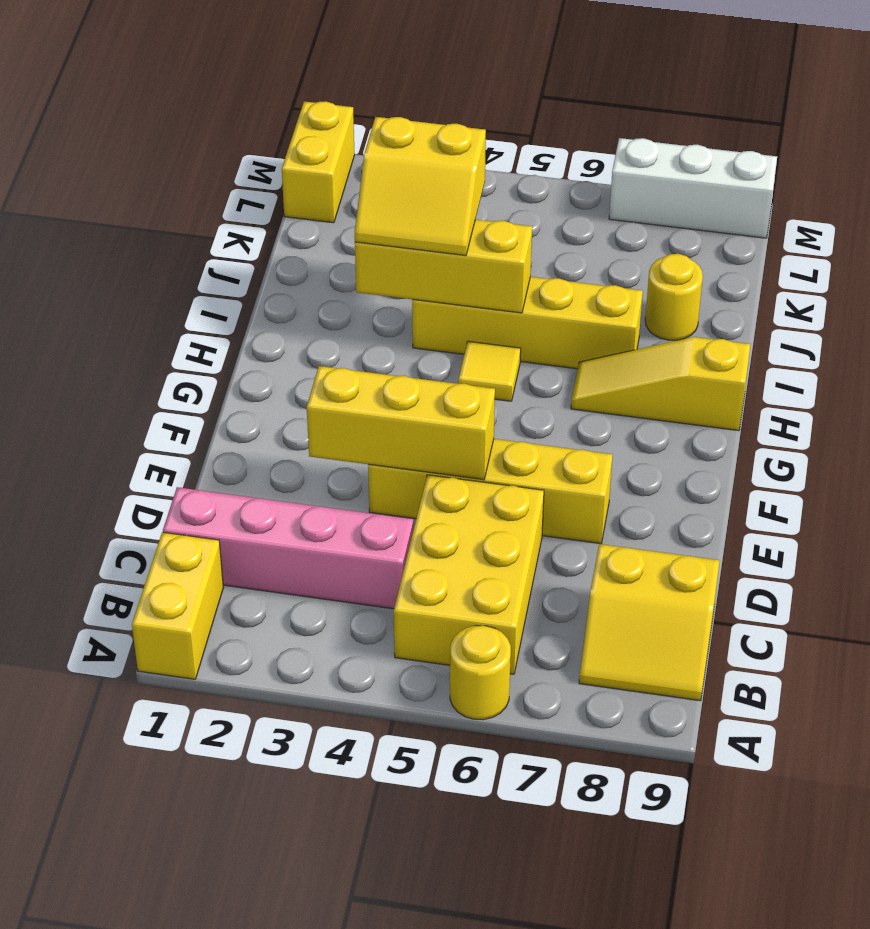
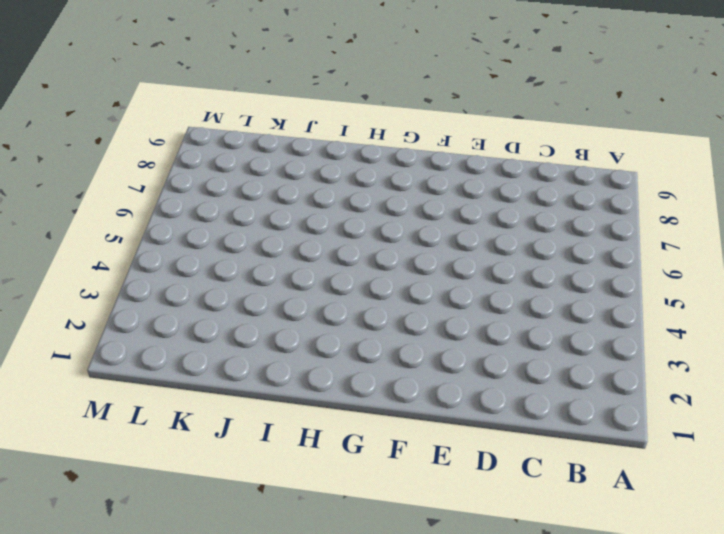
none -> yellow brick A1:B1 level 1
none -> yellow round brick A6 level 1
none -> yellow brick B5:D6 level 1

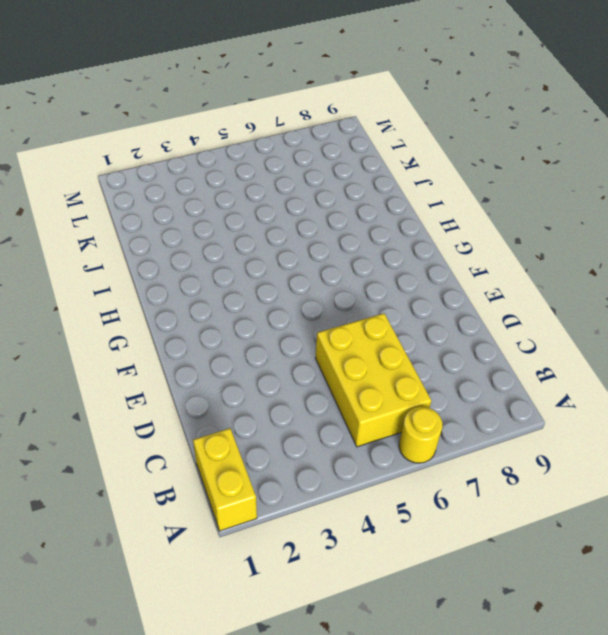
none -> yellow slope B8:C9 level 1 top C
none -> pink brick C1:C4 level 1
none -> yellow brick E4:E7 level 1

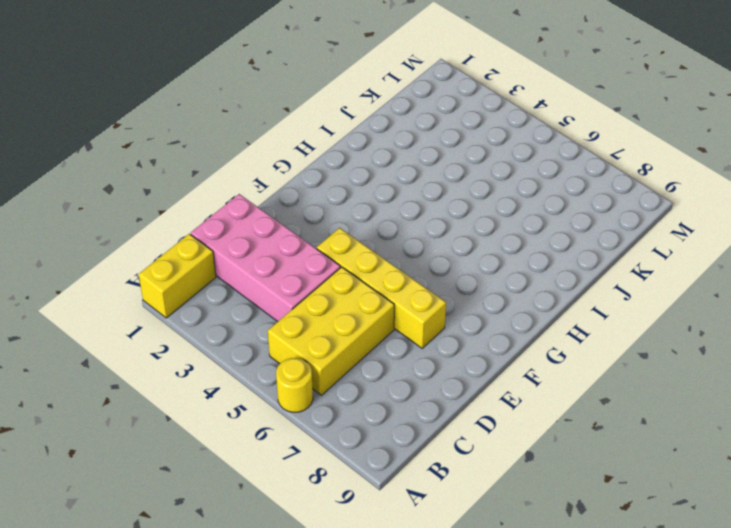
pink brick C1:D4 level 1 -> pink brick C1:C4 level 1
none -> yellow slope B8:C9 level 1 top C
none -> yellow tile H5 level 1
none -> yellow slope H7:H9 level 1 top 9

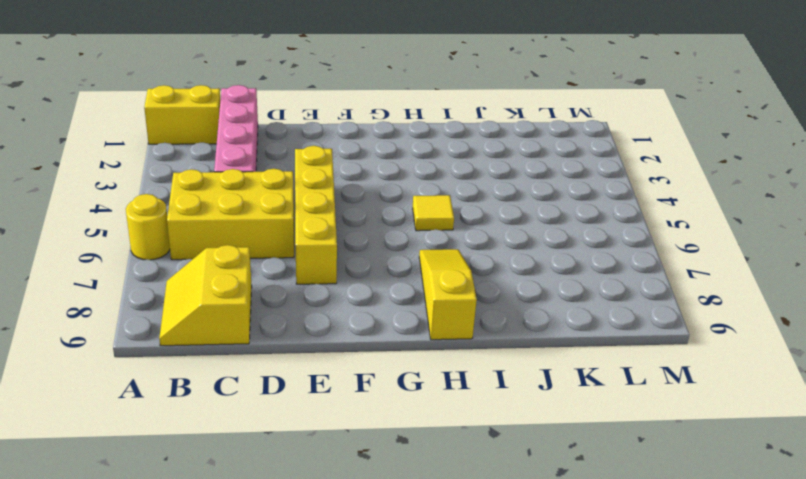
none -> yellow brick I4:I7 level 1
none -> yellow round brick J8 level 1
none -> yellow brick L1:M1 level 1

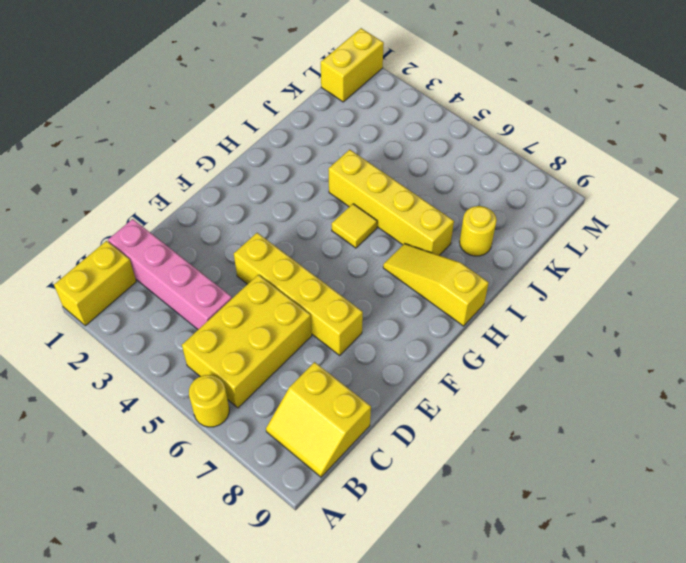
none -> white brick M7:M9 level 1
none -> yellow brick E3:E5 level 2
none -> yellow brick I3:I5 level 2

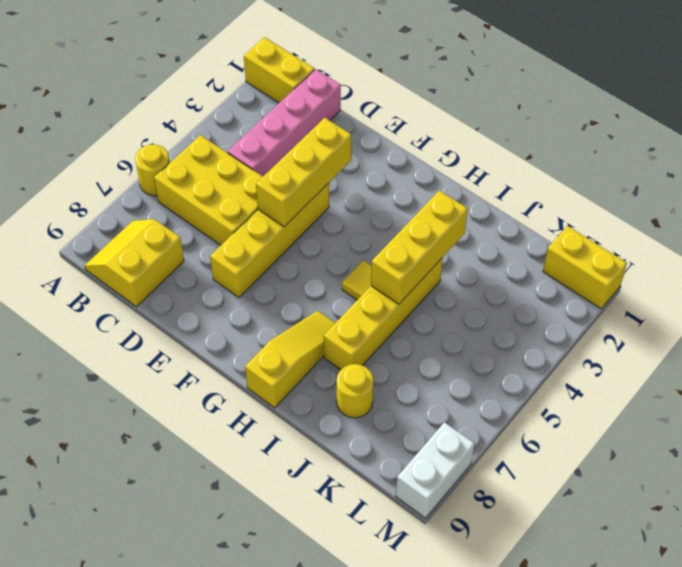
white brick M8:M9 level 1 -> white brick M7:M9 level 1
none -> yellow slope I3:J4 level 3 top J

